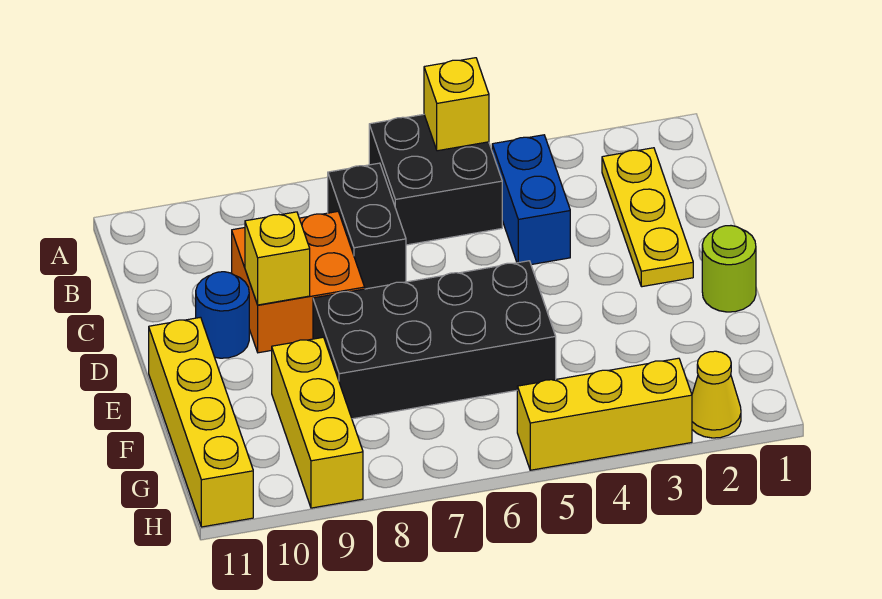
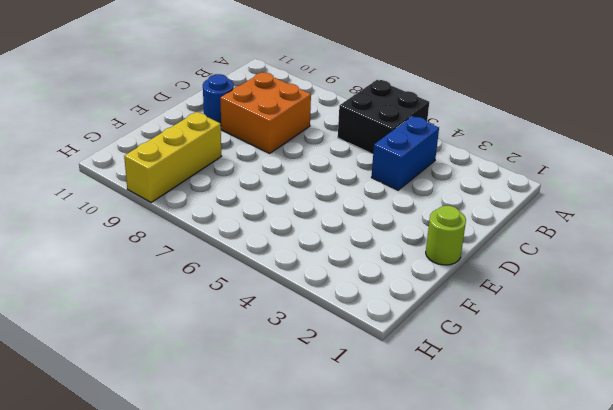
none -> yellow plate B2:D2 level 1
none -> black brick B7:C7 level 1
none -> black brick E5:F8 level 1

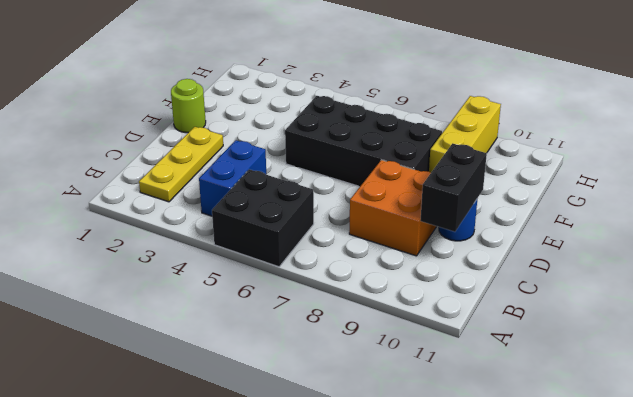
black brick C10:D10 level 2 -> black brick B7:C7 level 1
none -> yellow brick E11:H11 level 1
none -> yellow cone H2 level 1
none -> yellow brick H3:H5 level 1

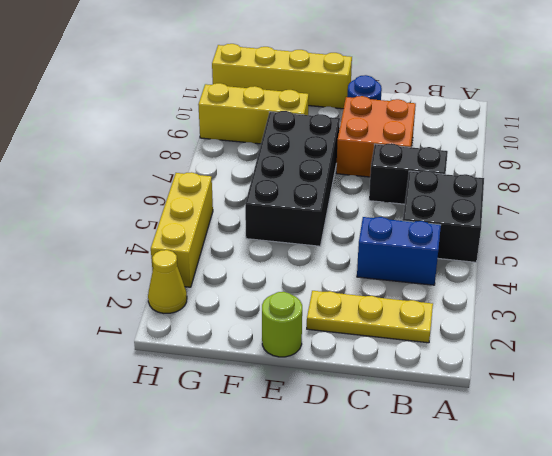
none -> yellow brick A5 level 2
none -> yellow brick D9 level 2

